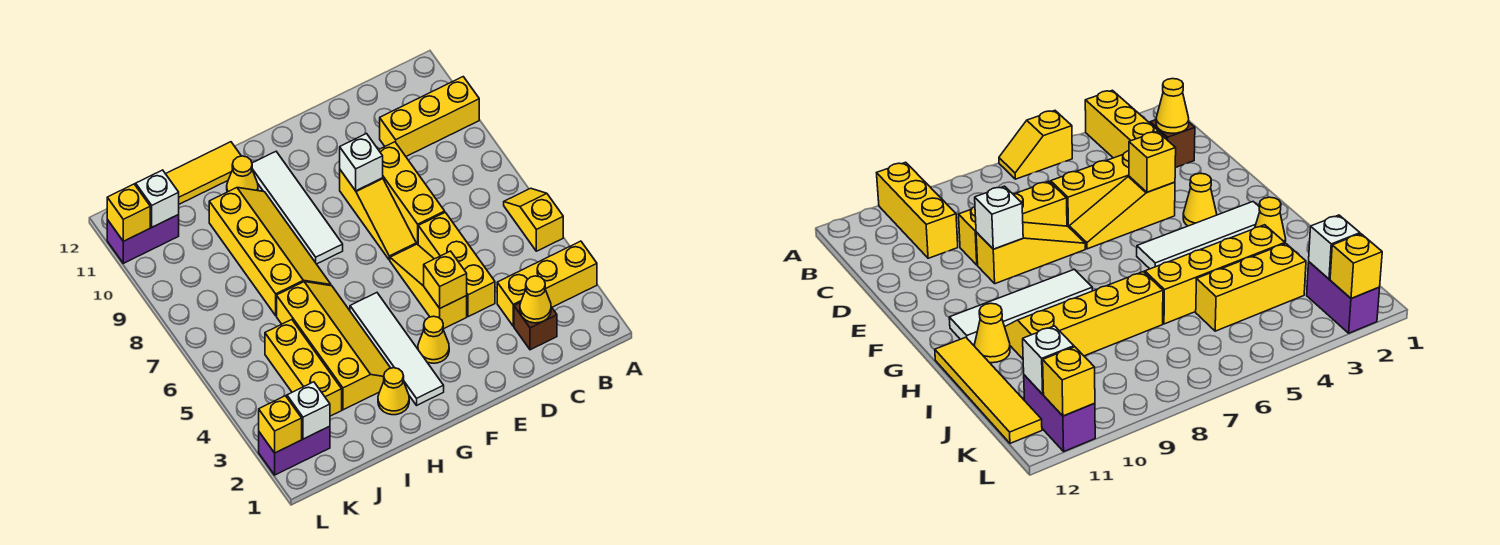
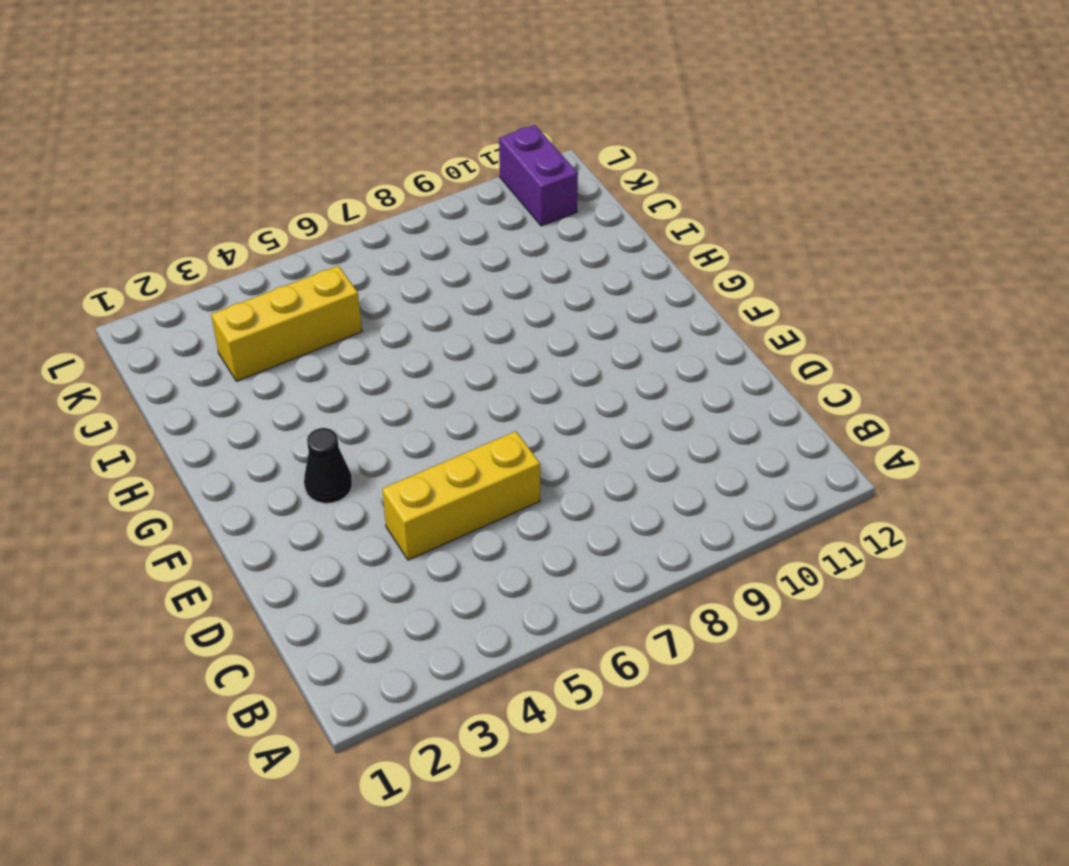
black cone F3 level 1 -> yellow cone F3 level 1
none -> yellow brick A3:C3 level 1
none -> yellow slope A5:A6 level 1 top 5
none -> yellow brick A10:C10 level 1

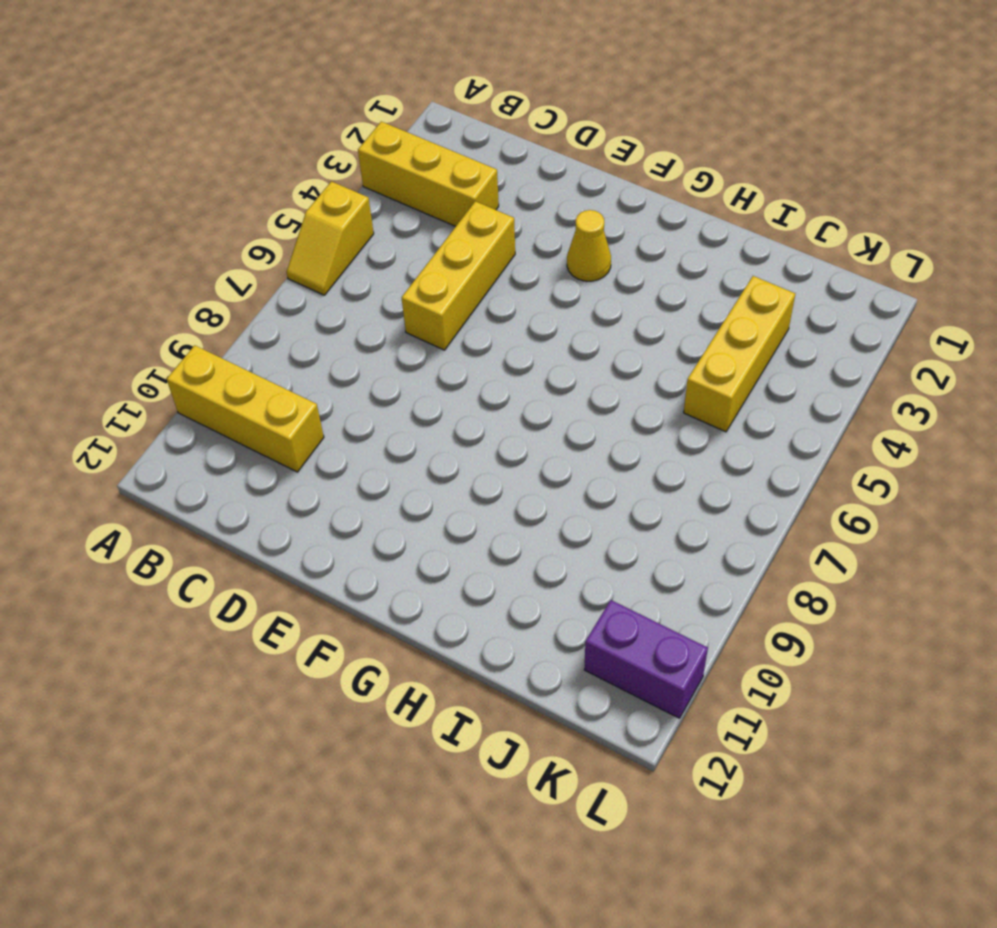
none -> brown brick C2 level 1
none -> yellow brick D7:D9 level 1
none -> yellow slope E4:E6 level 1 top 4

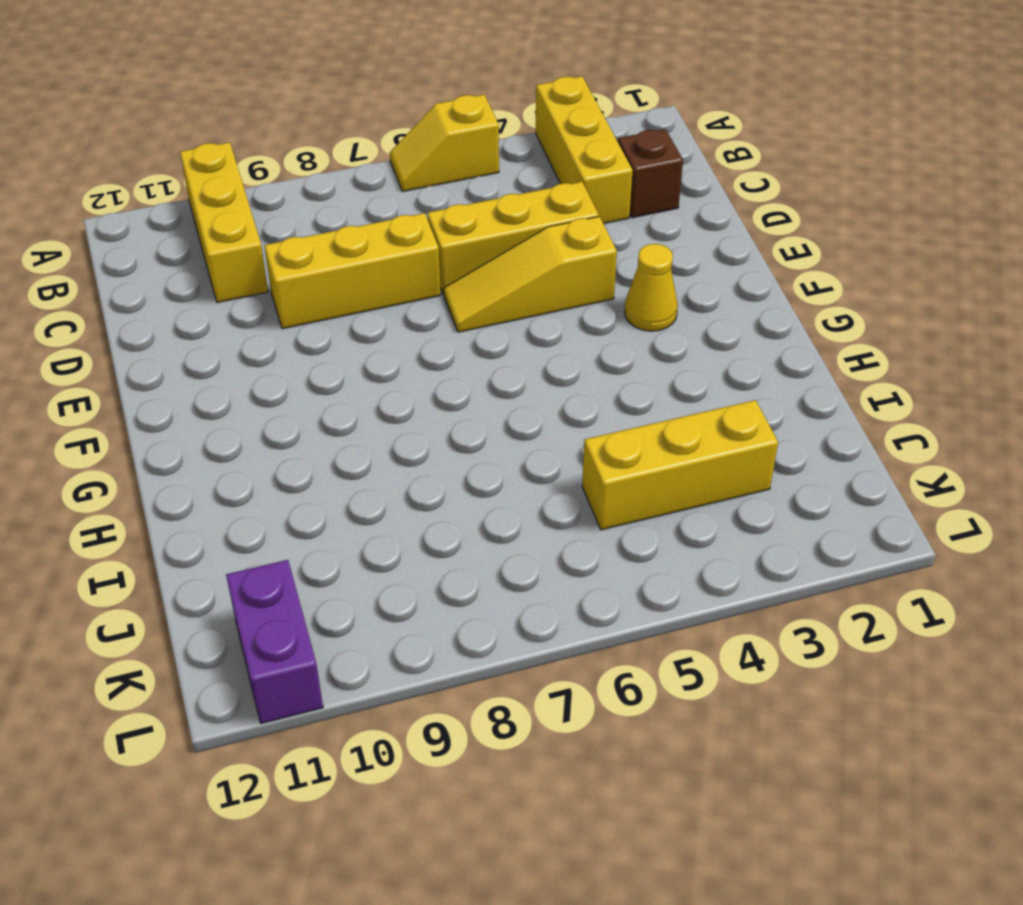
none -> yellow slope E7:E9 level 1 top 9
none -> white tile G2:G5 level 1
none -> white tile G8:G11 level 1

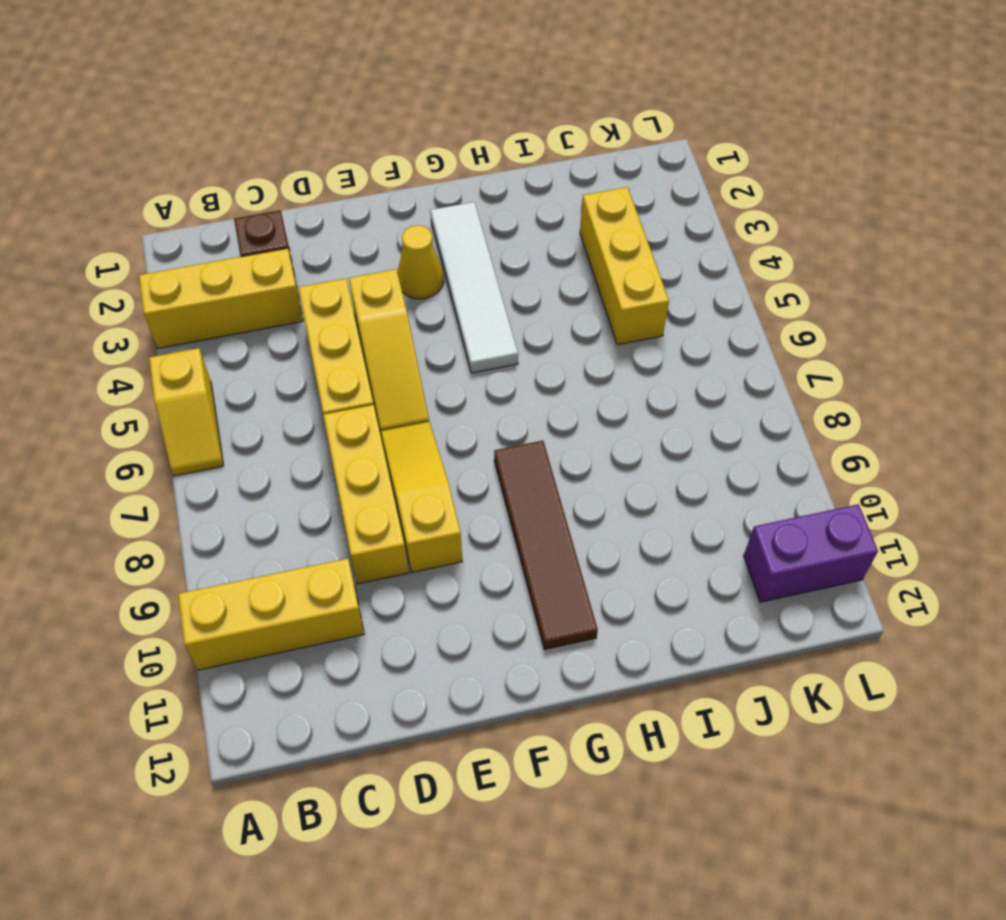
brown tile G8:G11 level 1 -> white tile G8:G11 level 1
none -> yellow cone H2 level 1
none -> yellow slope H3:I6 level 1 top I
none -> yellow slope H7:I10 level 1 top I

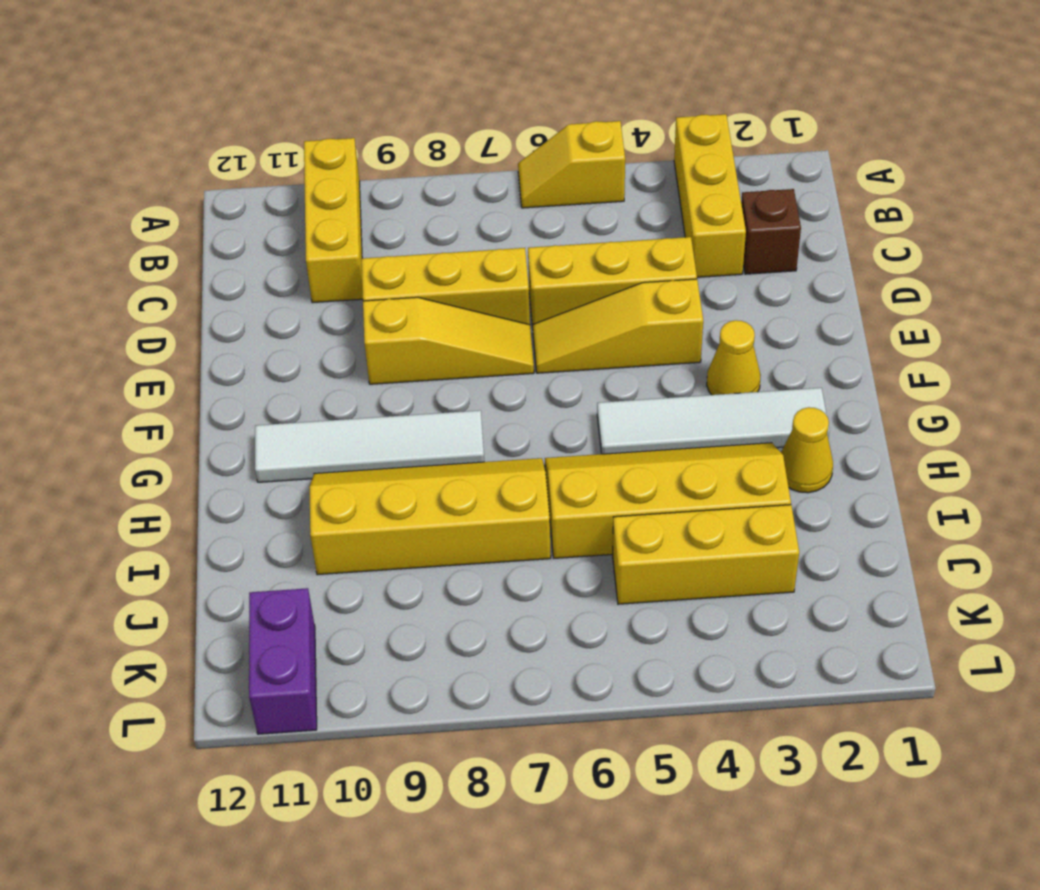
none -> yellow cone H11 level 1
none -> yellow tile H12:K12 level 1
none -> purple brick K2:L2 level 1

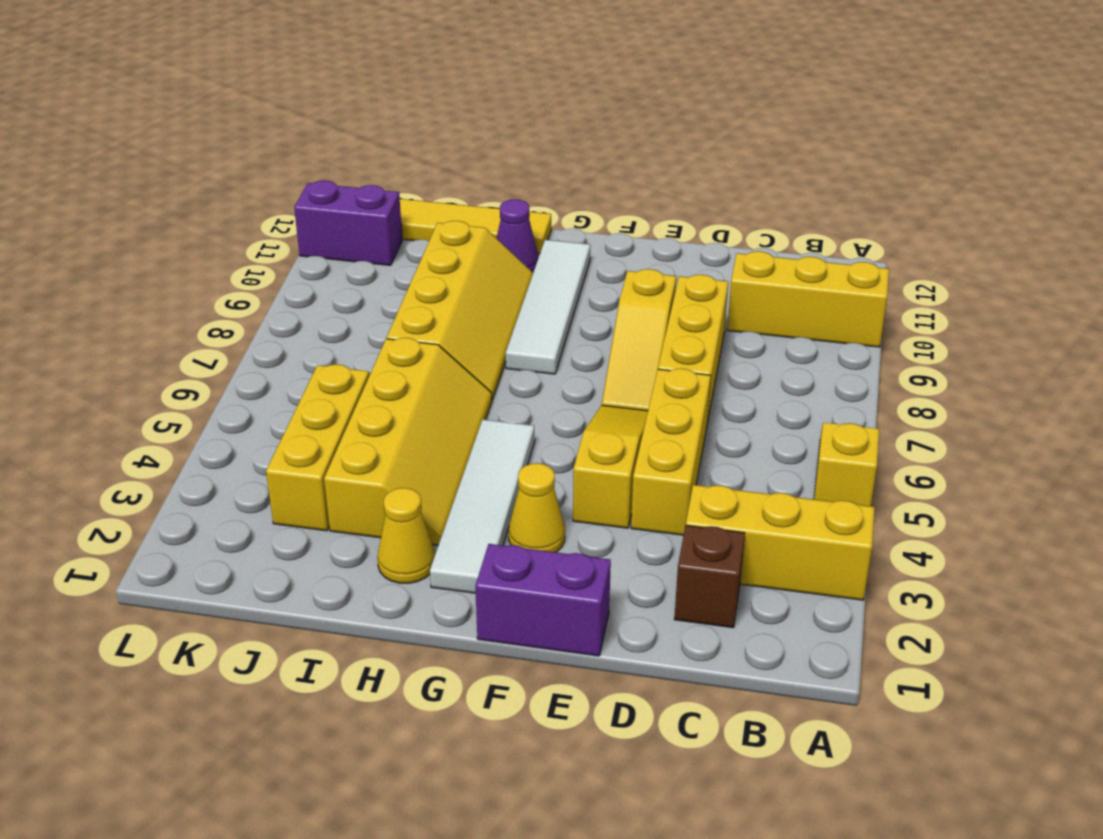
purple brick E1:F1 level 1 -> purple brick K2:L2 level 1
purple cone H11 level 1 -> yellow cone H11 level 1
none -> yellow cone C2 level 2
none -> yellow brick E4 level 2
none -> white brick E9 level 2

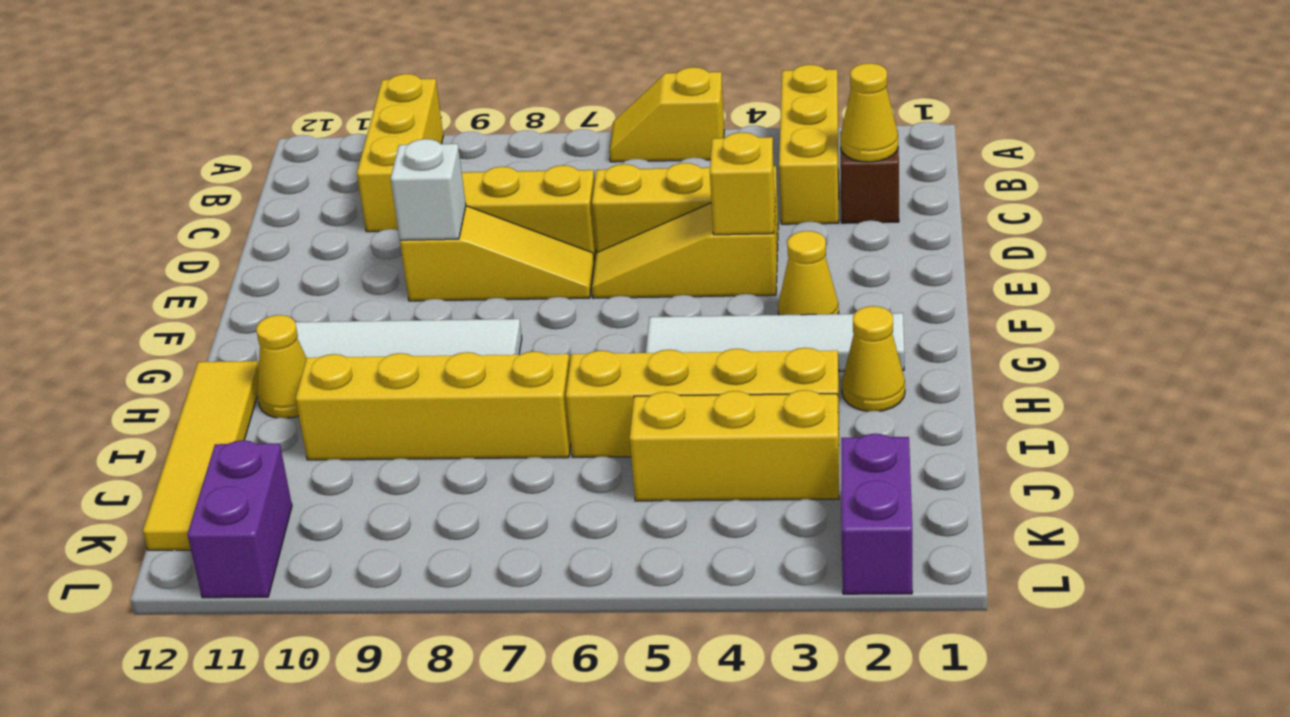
none -> white brick K2 level 2
none -> white brick K11 level 2
none -> yellow brick L2 level 2

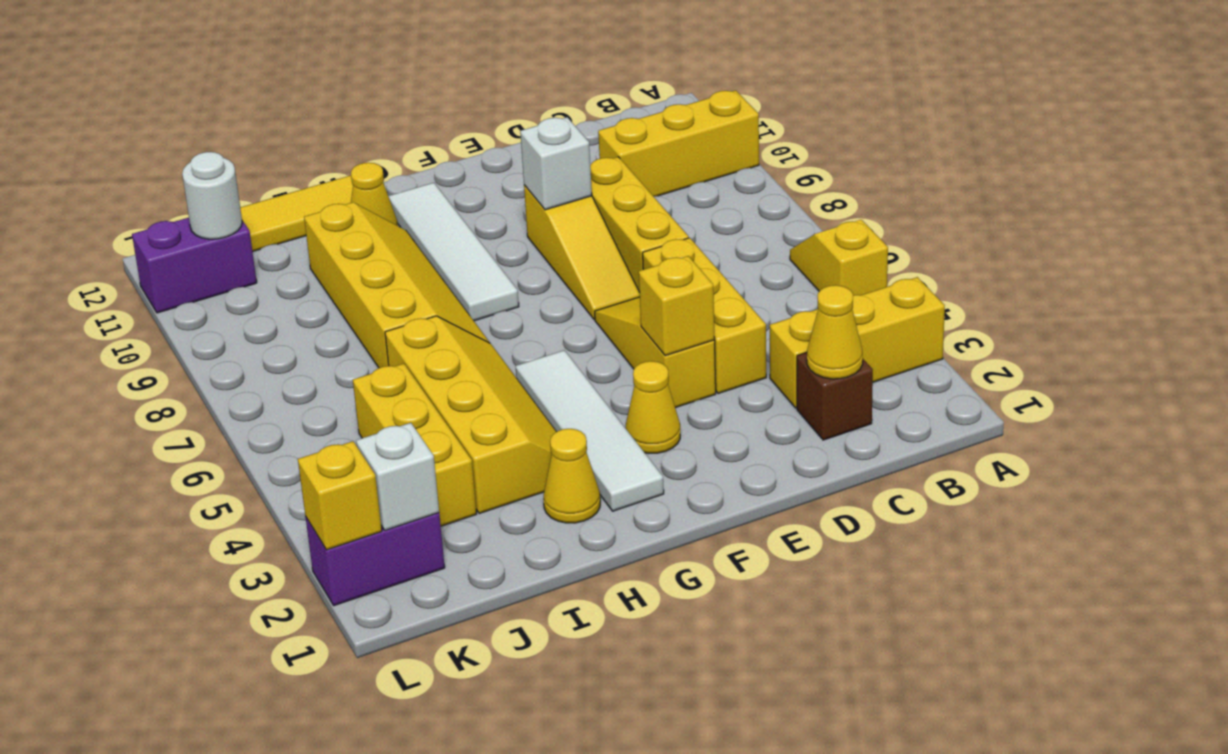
white round brick K11 level 2 -> white brick K11 level 2
none -> yellow brick L11 level 2

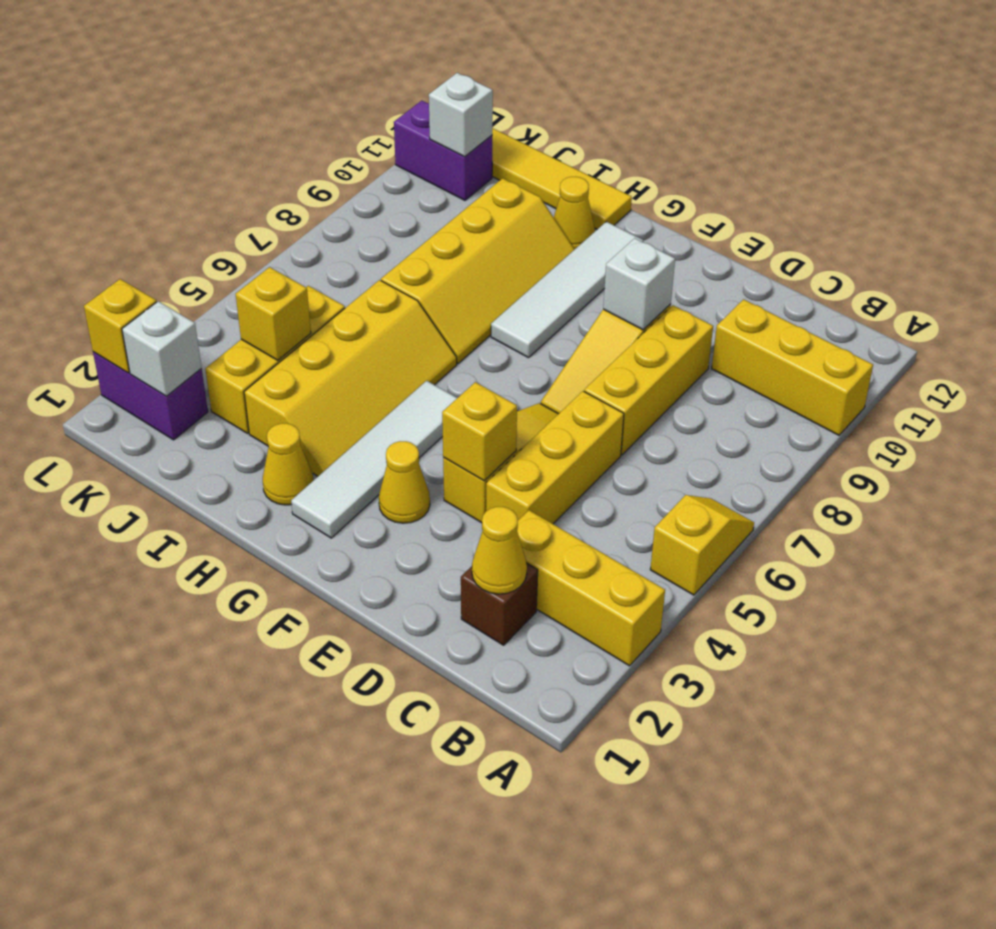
yellow brick J4 level 2 -> yellow brick L11 level 2

